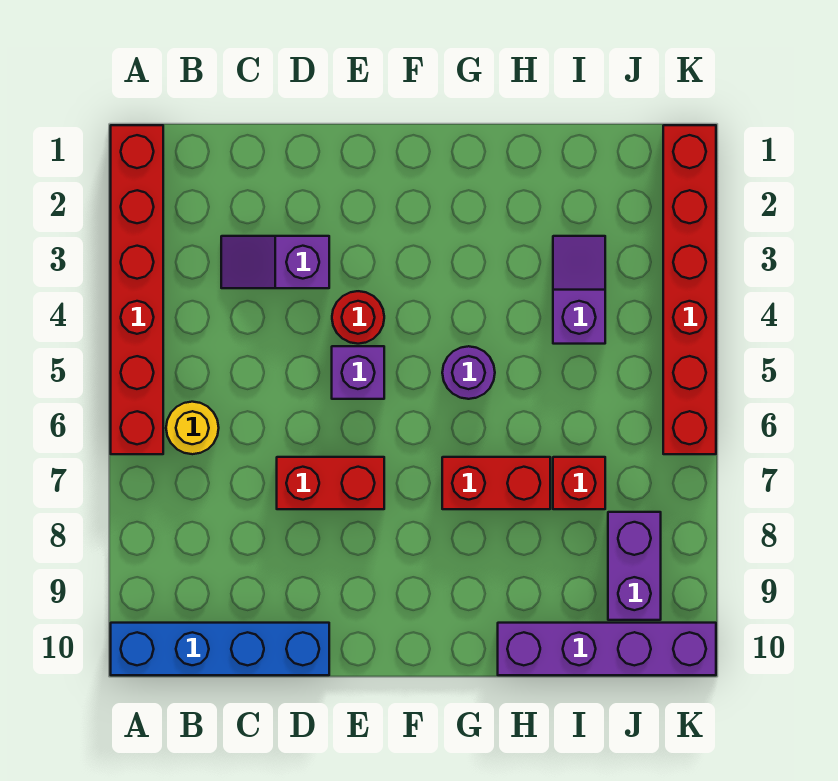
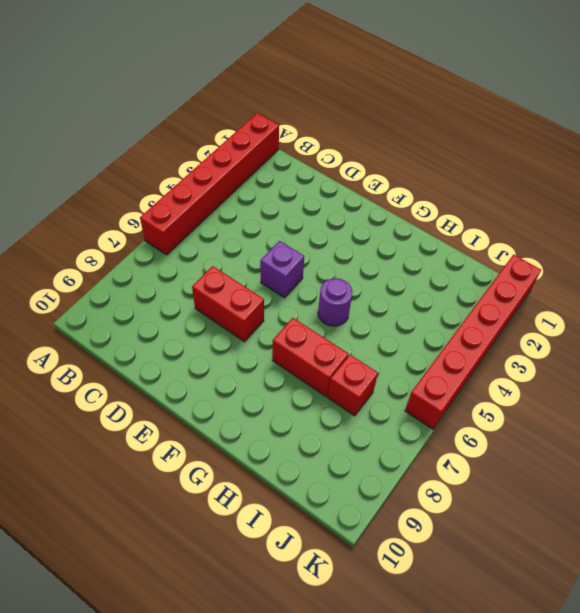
none -> blue brick A10:D10 level 1
none -> yellow round brick B6 level 1
none -> purple slope C3:D3 level 1 top D

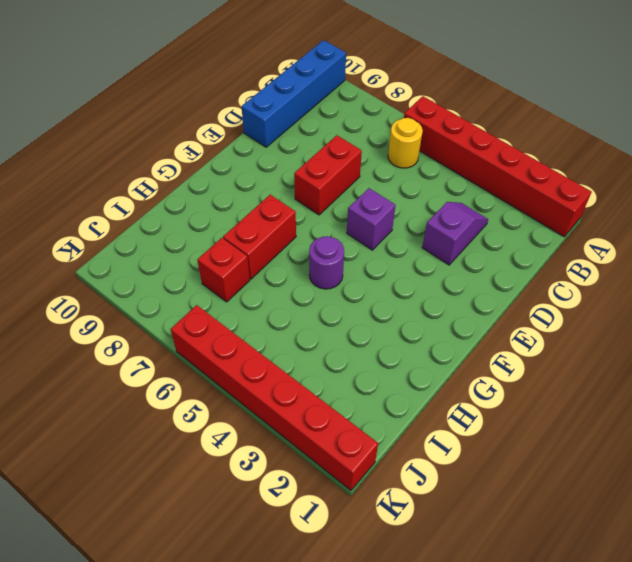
none -> red round brick E4 level 1
none -> purple brick H10:K10 level 1
none -> purple slope I3:I4 level 1 top 4

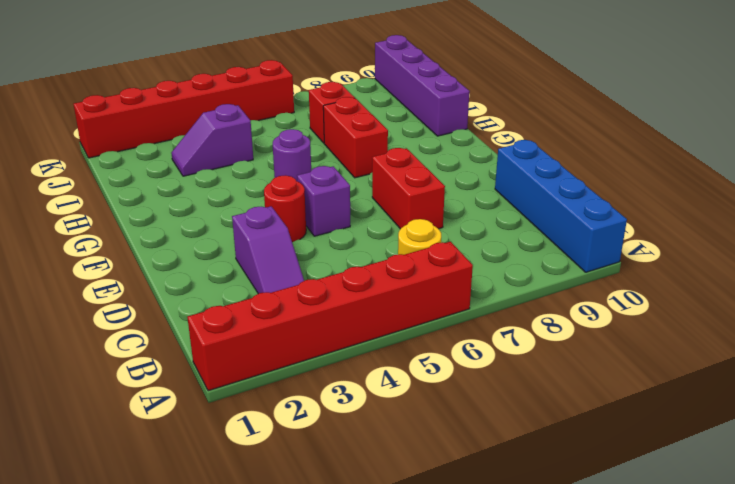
none -> purple brick J8:J9 level 1

